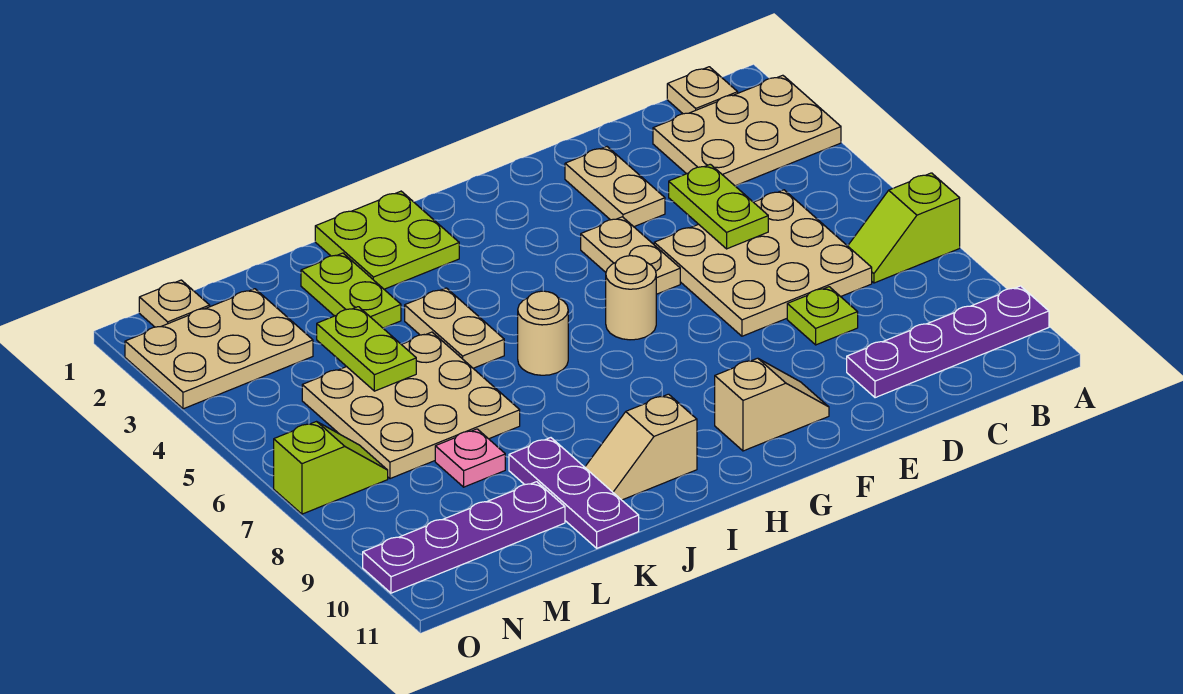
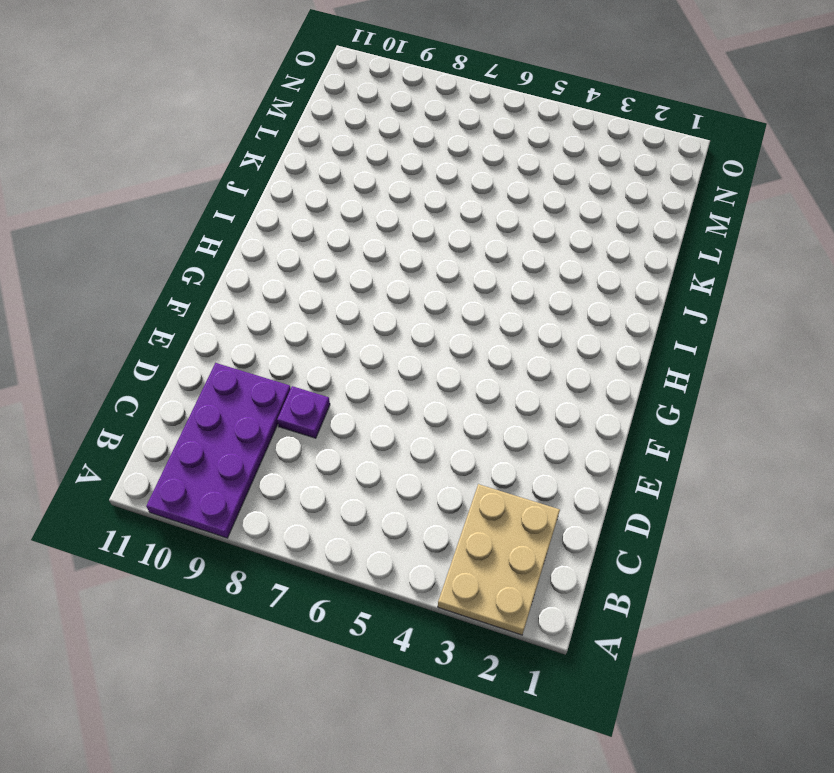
purple plate A9:D10 level 1 -> purple plate A10:D10 level 1
purple plate D8 level 1 -> lime plate D8 level 1
none -> lime slope A7:B7 level 1 top A
none -> tan plate B1 level 1
none -> tan plate C5:E7 level 1

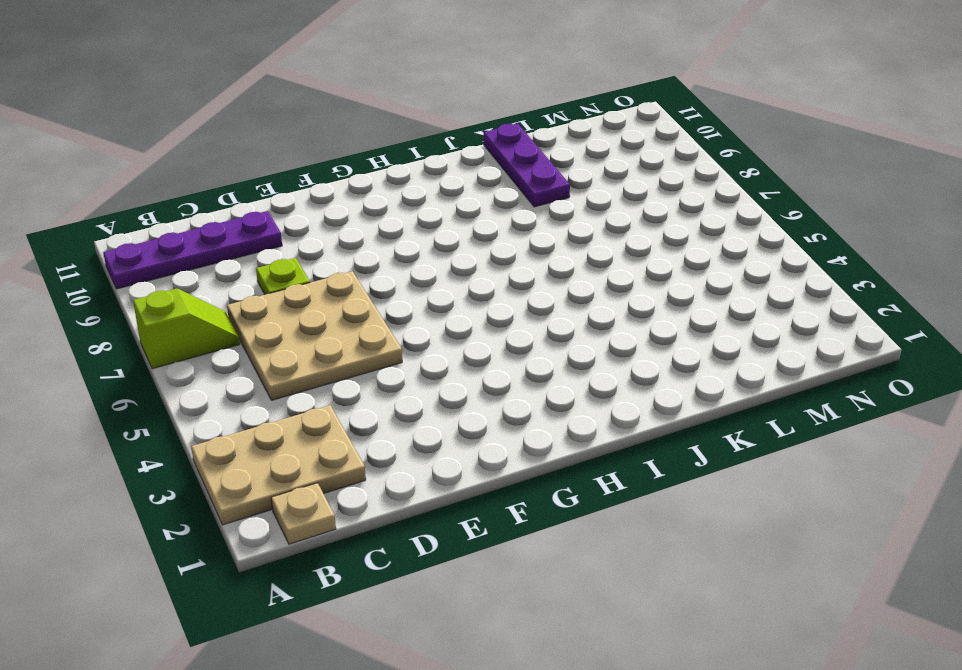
none -> tan plate E2:E3 level 1
none -> tan plate F4:F5 level 1
none -> tan slope F10:G10 level 1 top G

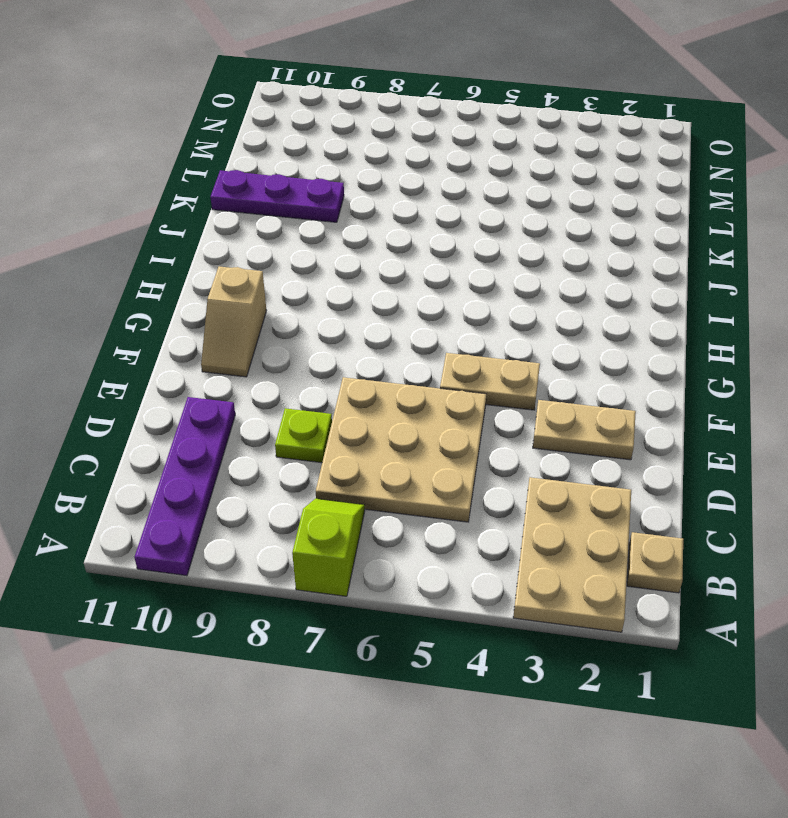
none -> tan round brick G6 level 1
none -> lime plate I1:J2 level 1
none -> tan round brick I6 level 1

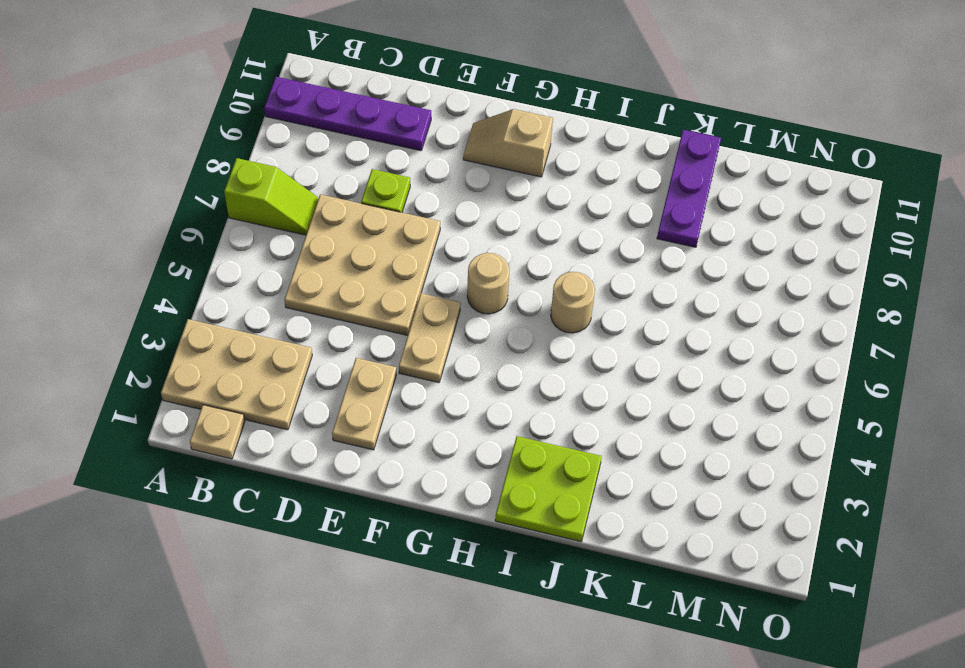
none -> tan slope I10:J10 level 1 top I
none -> tan plate J4:J5 level 1
none -> lime plate K2:K3 level 1

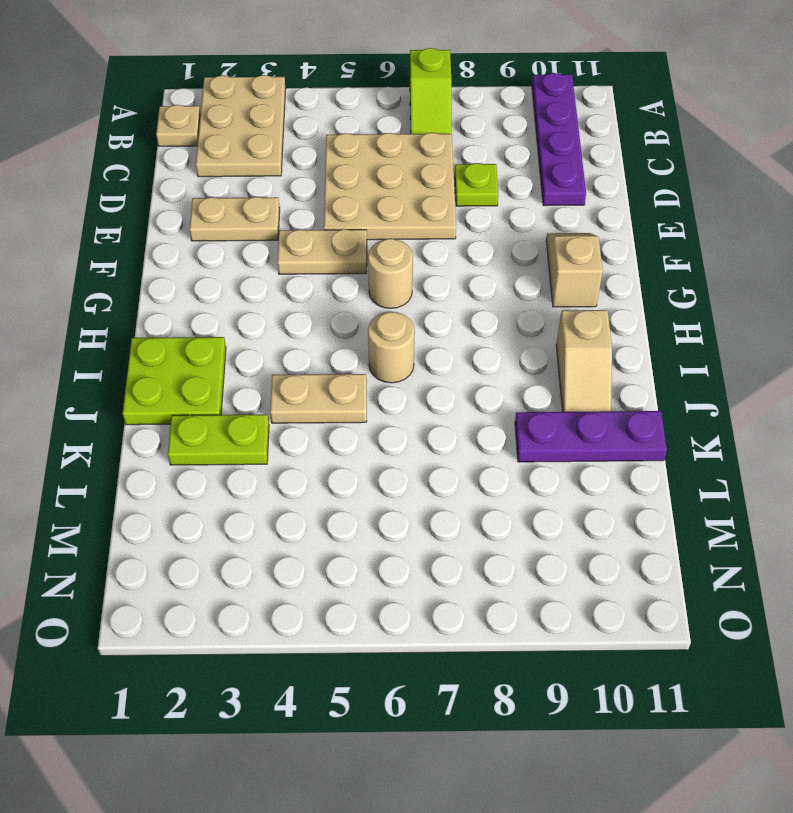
none -> tan plate K5:M7 level 1
none -> pink plate L8 level 1
none -> purple plate L10:O10 level 1

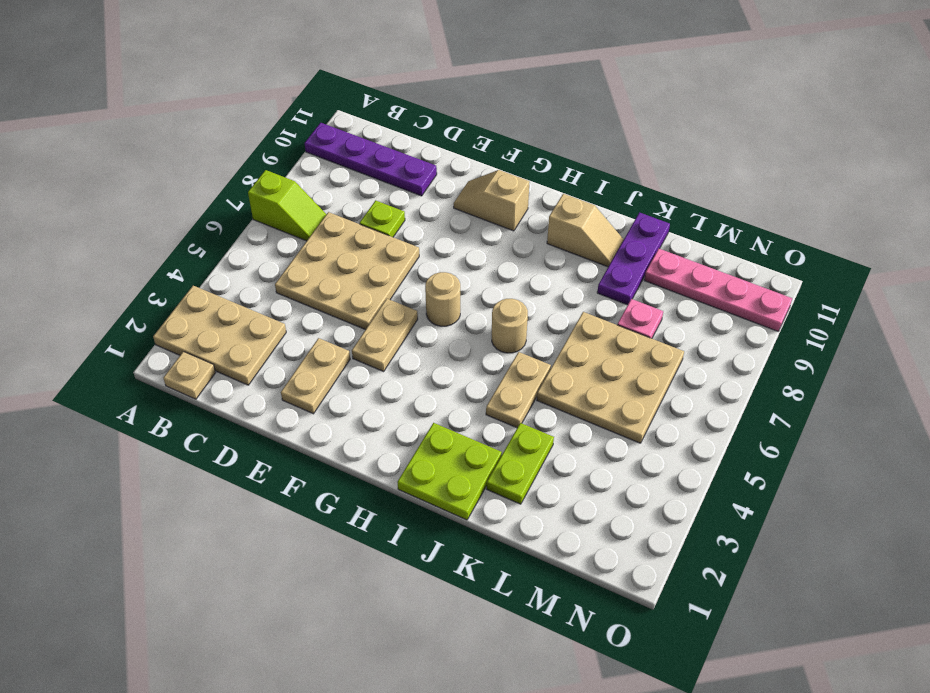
pink plate L10:O10 level 1 -> purple plate L10:O10 level 1
none -> tan plate M2:O3 level 1
none -> tan plate N1 level 1
none -> lime slope N7:O7 level 1 top O

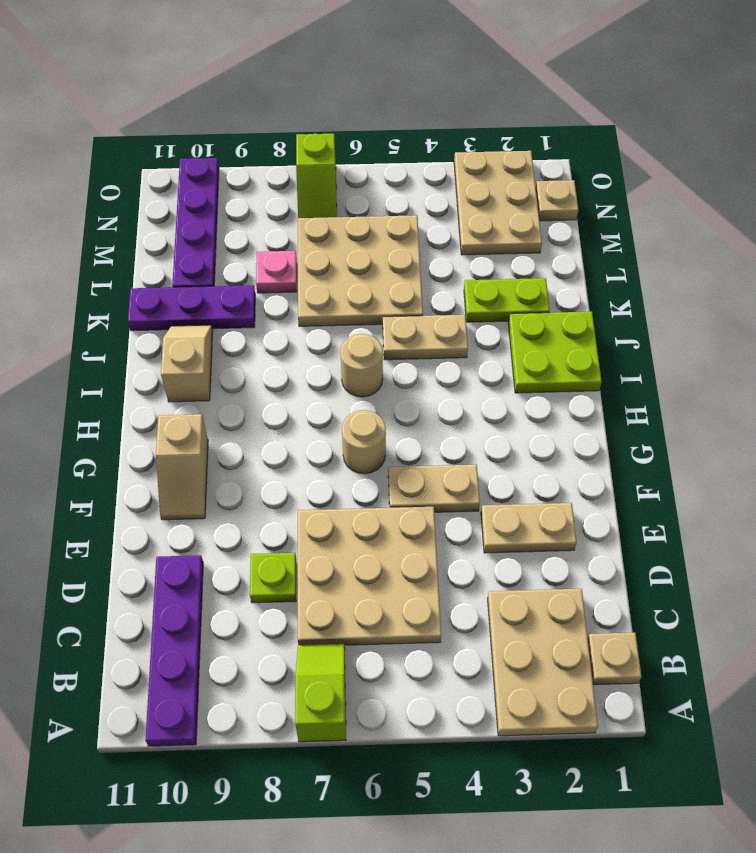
none -> lime plate D4:D5 level 2
none -> lime plate L4:L5 level 2

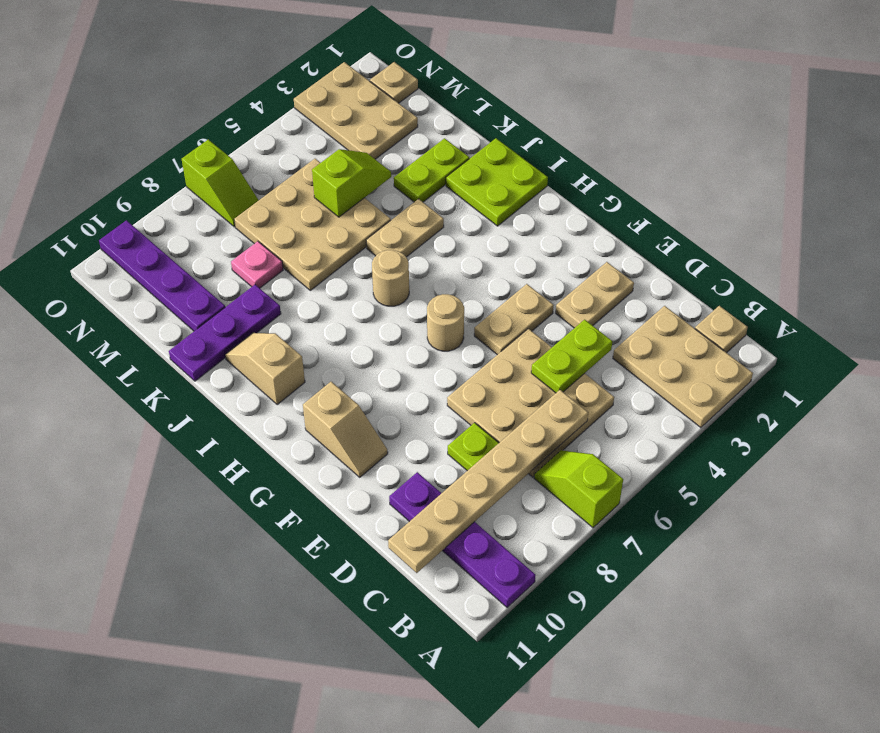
tan plate C6:C11 level 2 -> none
lime slope L4:L5 level 2 top 5 -> lime plate L4:L5 level 2

